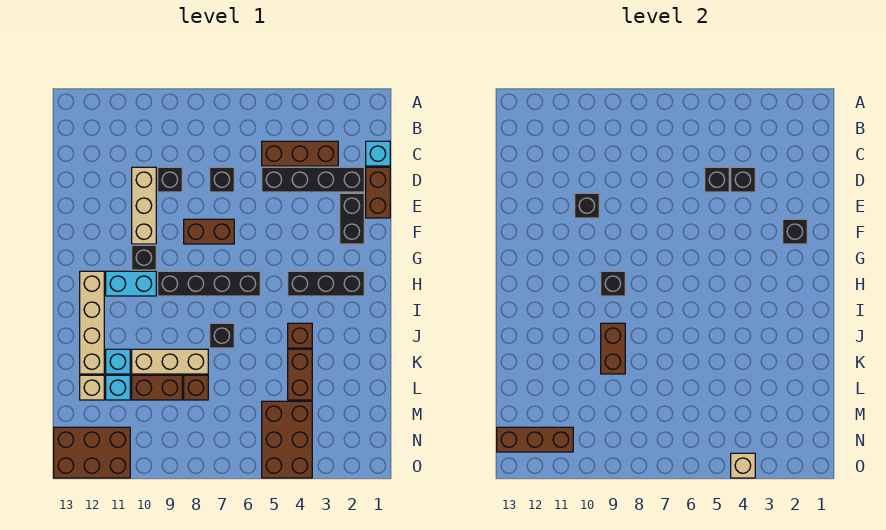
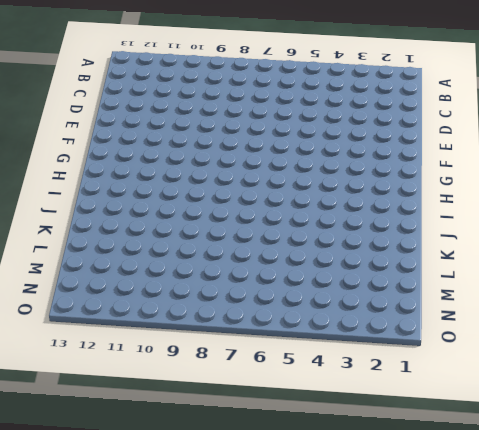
none -> cyan brick C1 level 1
none -> brown brick C3:C5 level 1
none -> brown brick D1:E1 level 1
none -> black brick D2:D5 level 1

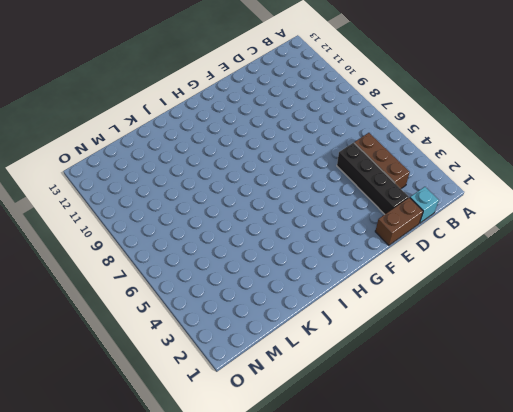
none -> black brick D7 level 1
none -> black brick D9 level 1
none -> tan brick D10:F10 level 1
none -> black brick E2:F2 level 1

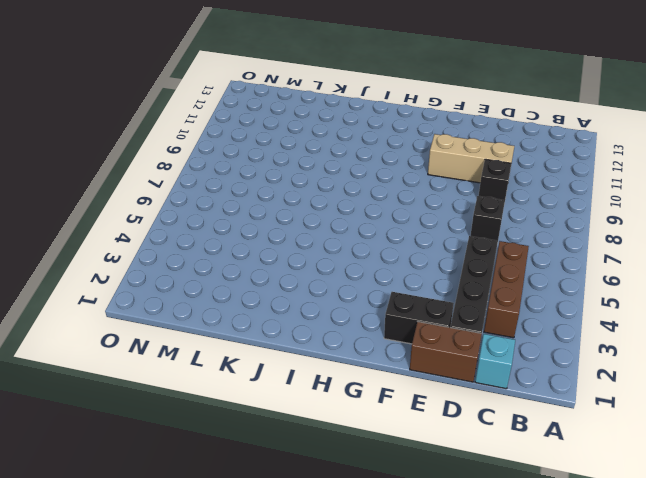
none -> brown brick F7:F8 level 1
none -> black brick G10 level 1
none -> black brick H2:H4 level 1
none -> black brick H6:H9 level 1

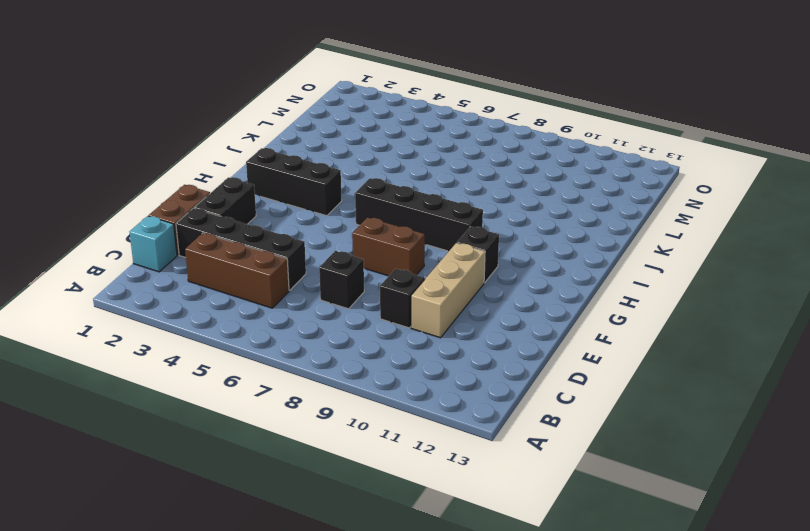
none -> cyan brick H10:H11 level 1
none -> tan brick H12:K12 level 1
none -> brown brick J4 level 1
none -> black brick J7 level 1

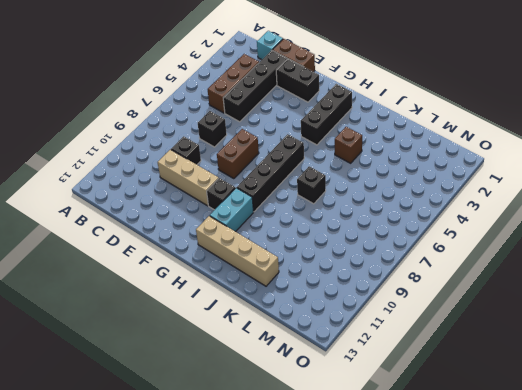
none -> brown brick K4:L4 level 1
none -> tan brick K8:K10 level 1
none -> cyan brick K11 level 1
none -> brown brick L8 level 1

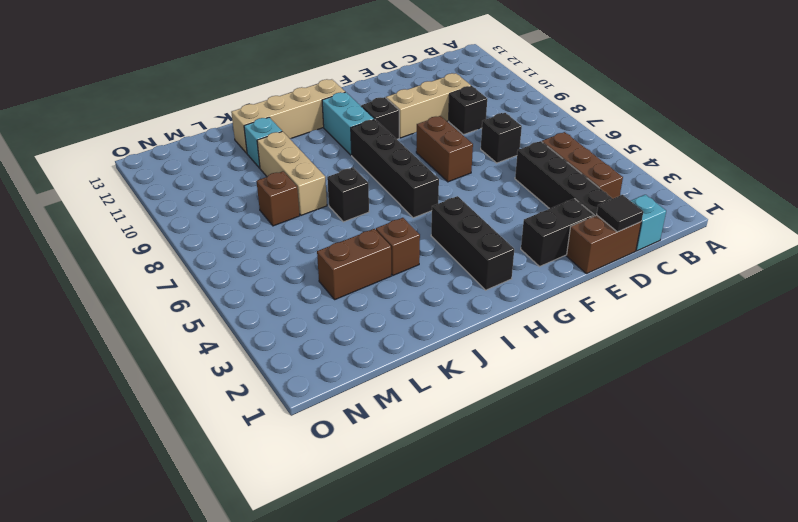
black tile D1 level 2 -> none
none -> brown brick L9:L10 level 1
none -> cyan brick L11 level 1
none -> tan brick L12 level 1
none -> brown brick M4:O5 level 1

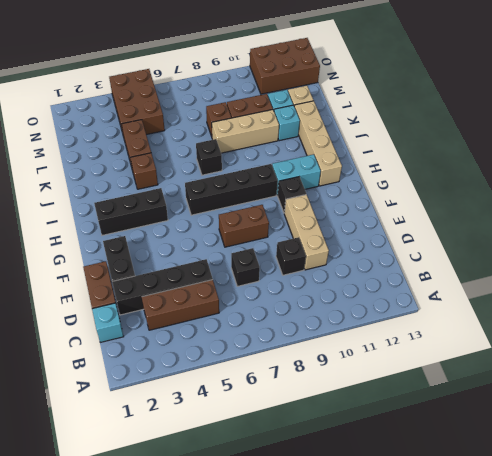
none -> black brick D4 level 2
none -> black brick D5 level 2
none -> black brick E10 level 2
none -> black brick F2 level 2

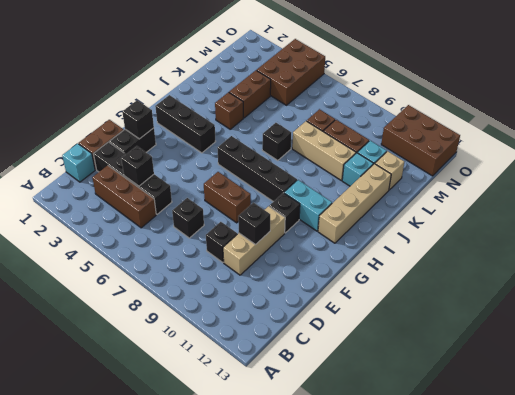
none -> black brick D5 level 2
none -> black brick H9 level 2
none -> brown brick J9:K9 level 2
none -> brown brick N11:N13 level 2

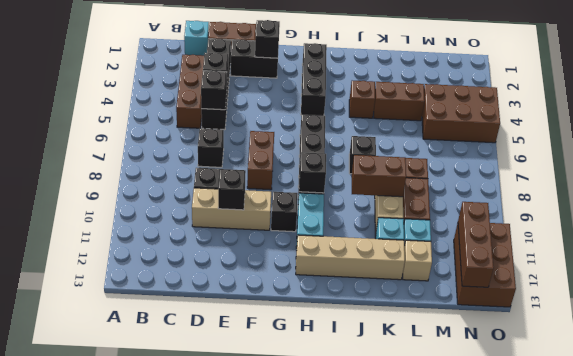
none -> tan brick O4 level 2

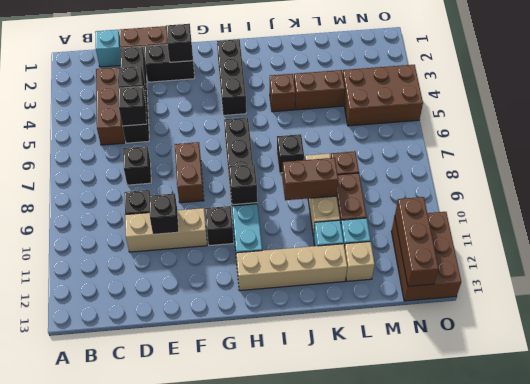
none -> tan brick O4 level 2

